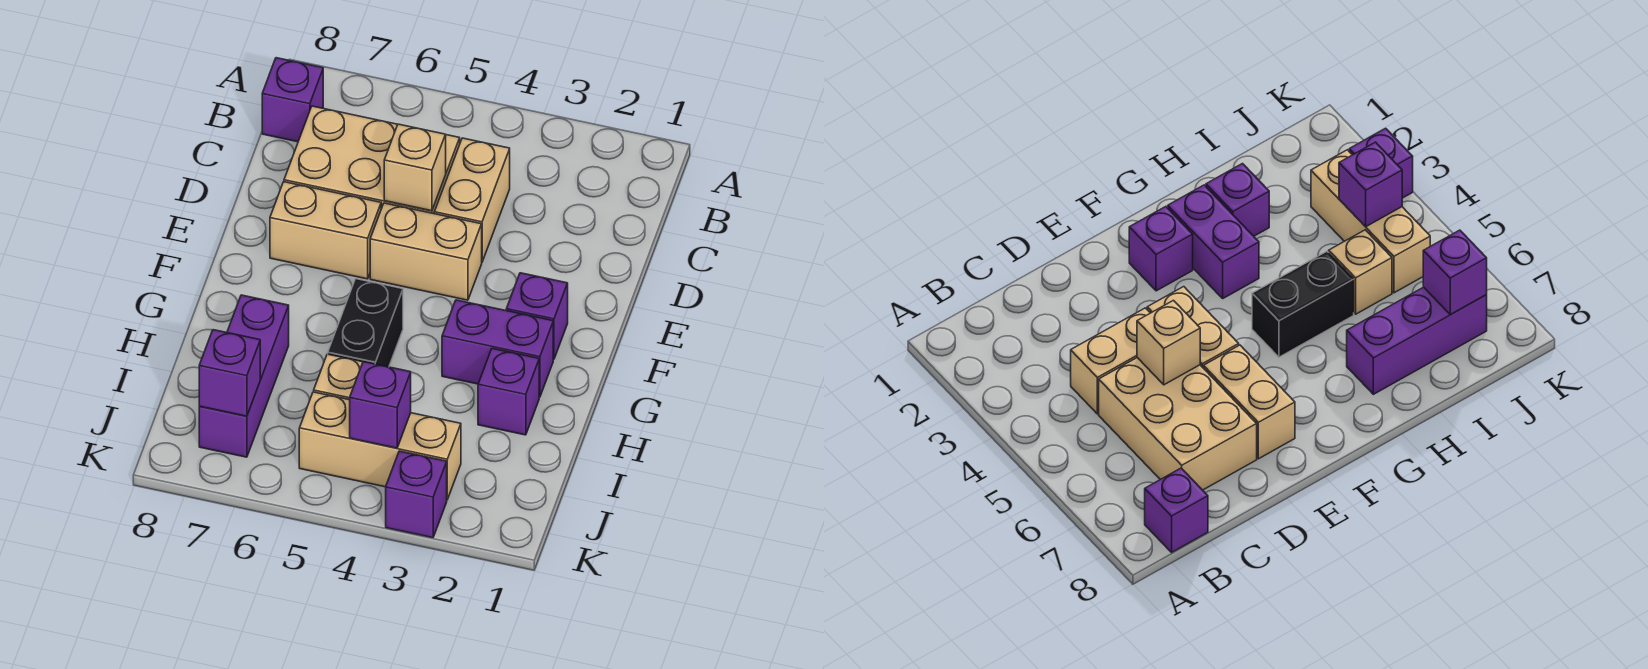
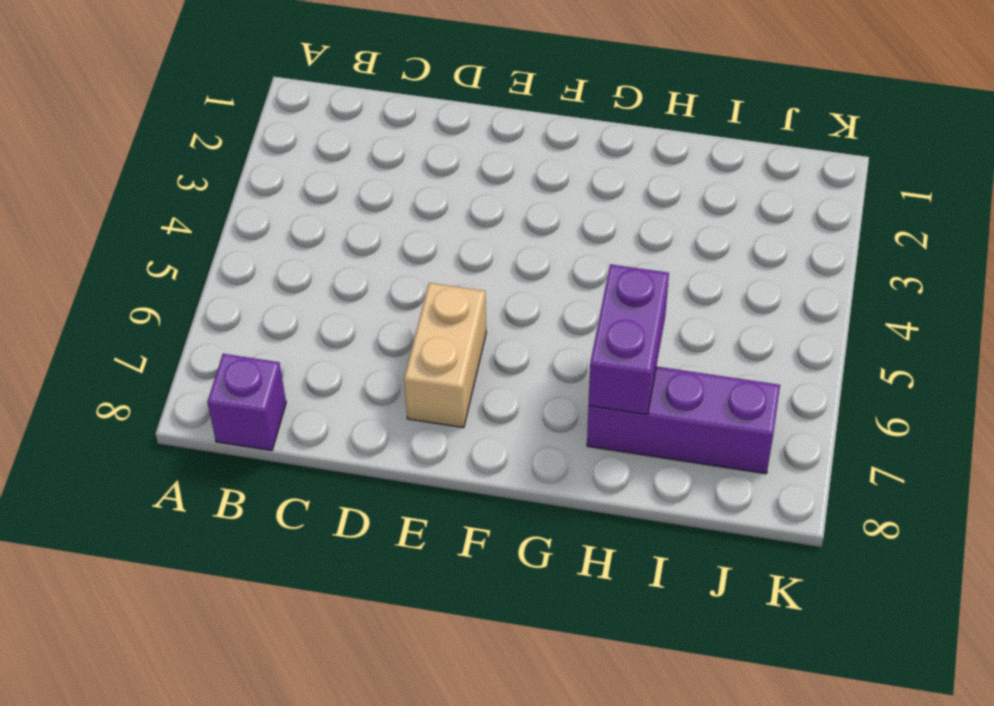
purple brick H6:H7 level 2 -> purple brick G2:G3 level 1
none -> tan brick C4:D4 level 1
none -> tan brick C5:D7 level 1
none -> tan brick E4:E5 level 1

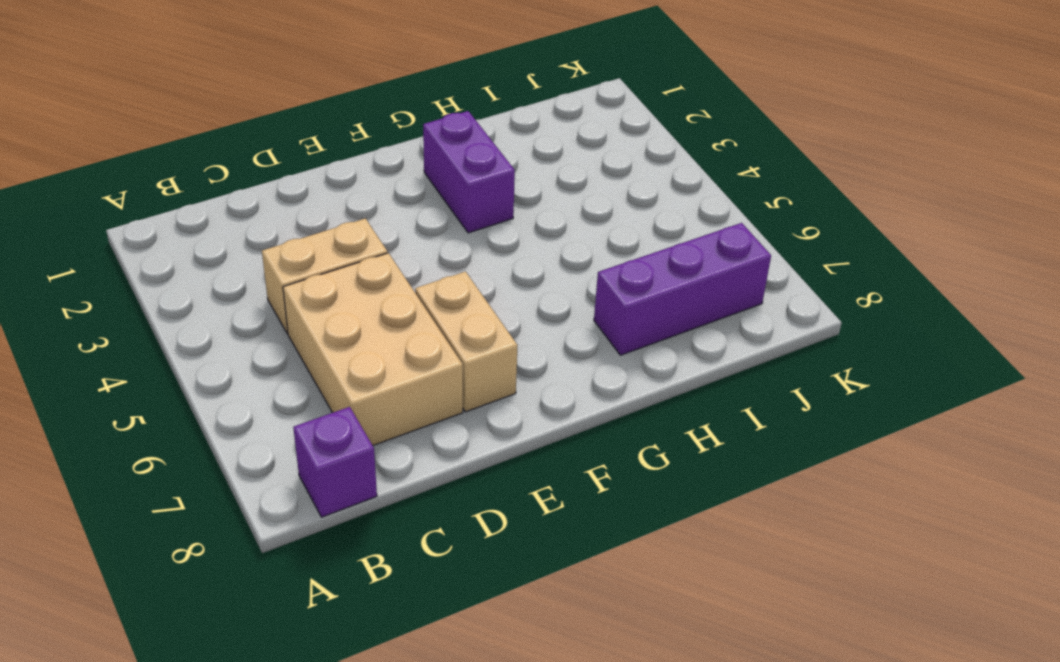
none -> tan brick E4:E5 level 1
none -> purple brick F2 level 1
none -> black brick G5:H5 level 1

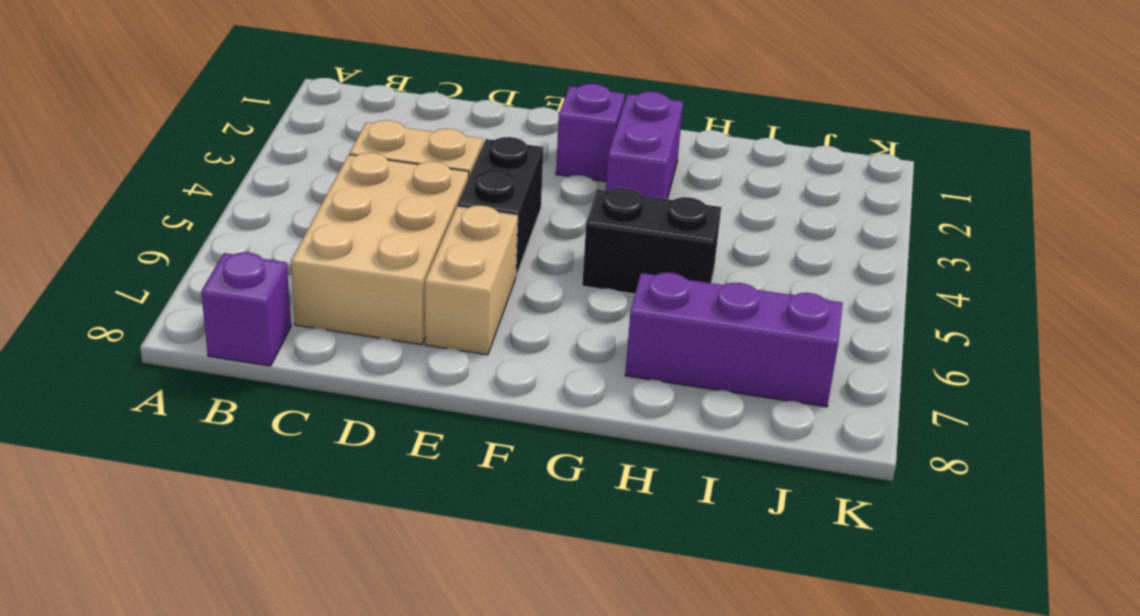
black brick E4:E5 level 1 -> tan brick E4:E5 level 1
none -> purple brick H2 level 1
none -> tan brick I5 level 1
none -> tan brick J3:J5 level 1

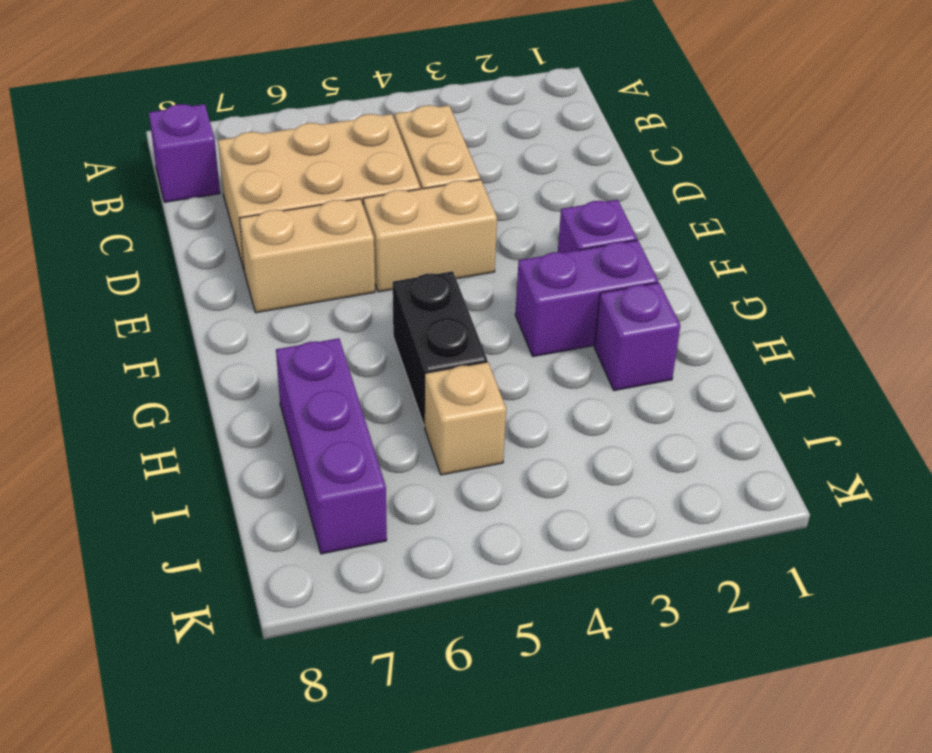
none -> tan brick J3:J5 level 1
none -> purple brick K3 level 1
none -> tan brick D5 level 2

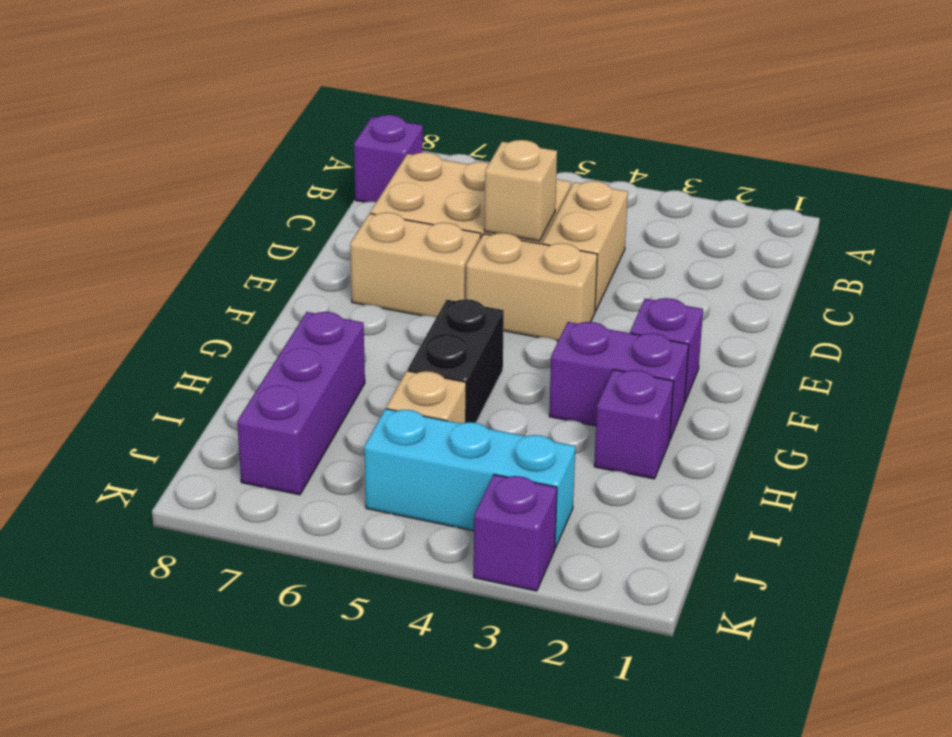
cyan brick J3:J5 level 1 -> tan brick J3:J5 level 1
none -> purple brick J4 level 2
none -> purple brick J7 level 2

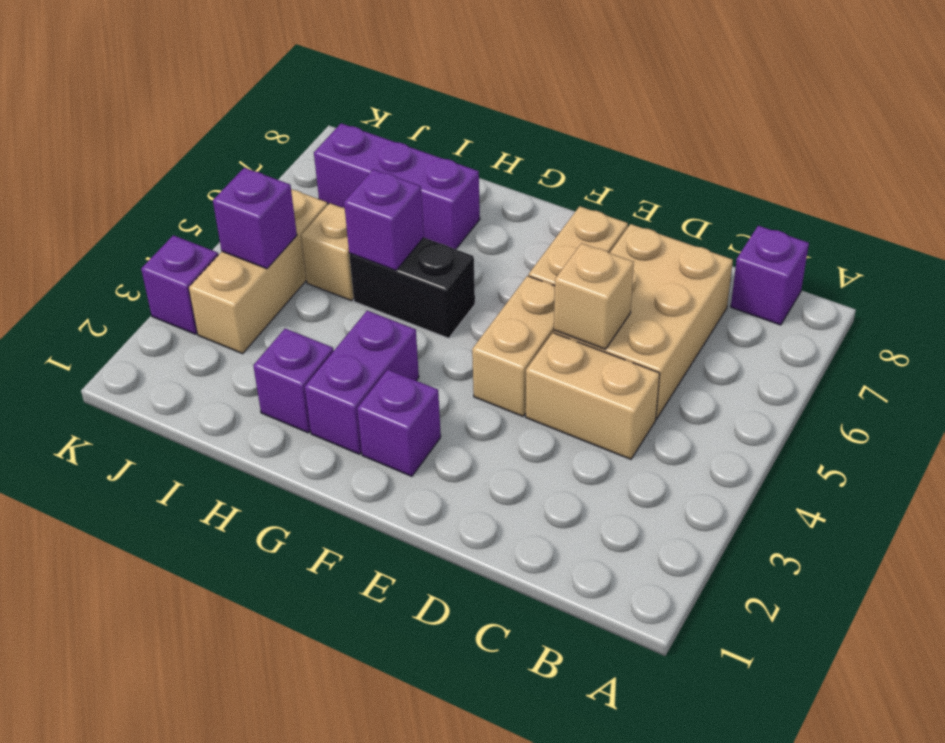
purple brick H5 level 2 -> purple brick J7 level 2

